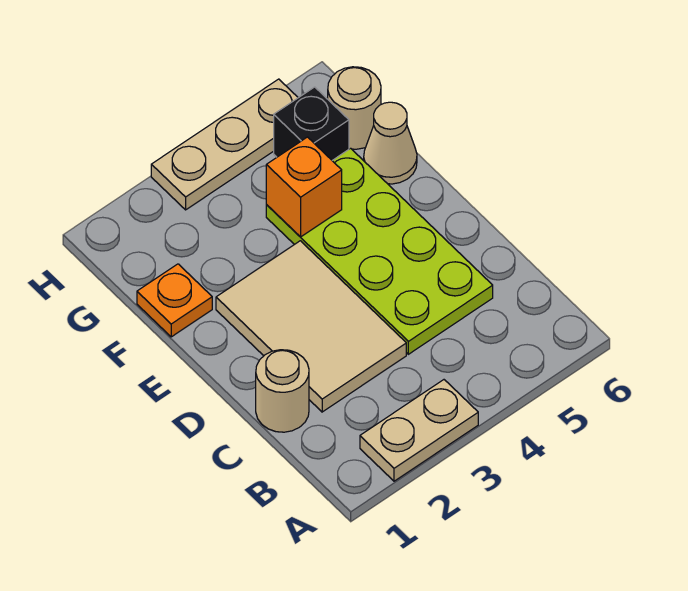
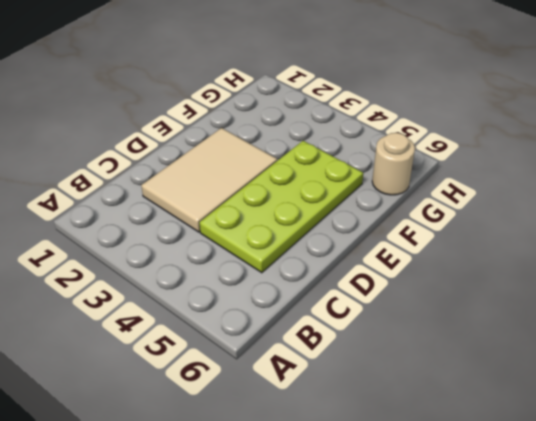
none -> tan plate A2:A3 level 1
none -> tan round brick C1 level 1

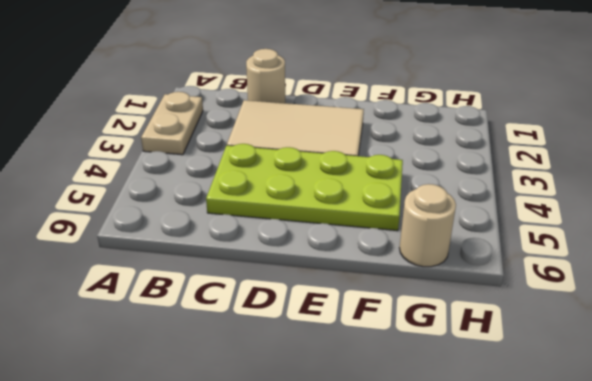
none -> orange plate F1 level 1
none -> tan cone F6 level 1

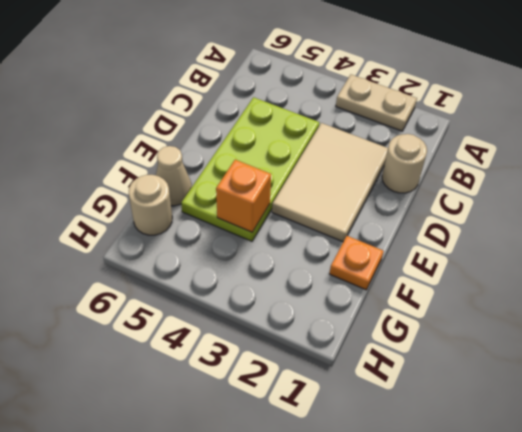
none -> black brick G5 level 1
none -> tan plate H3:H5 level 1

